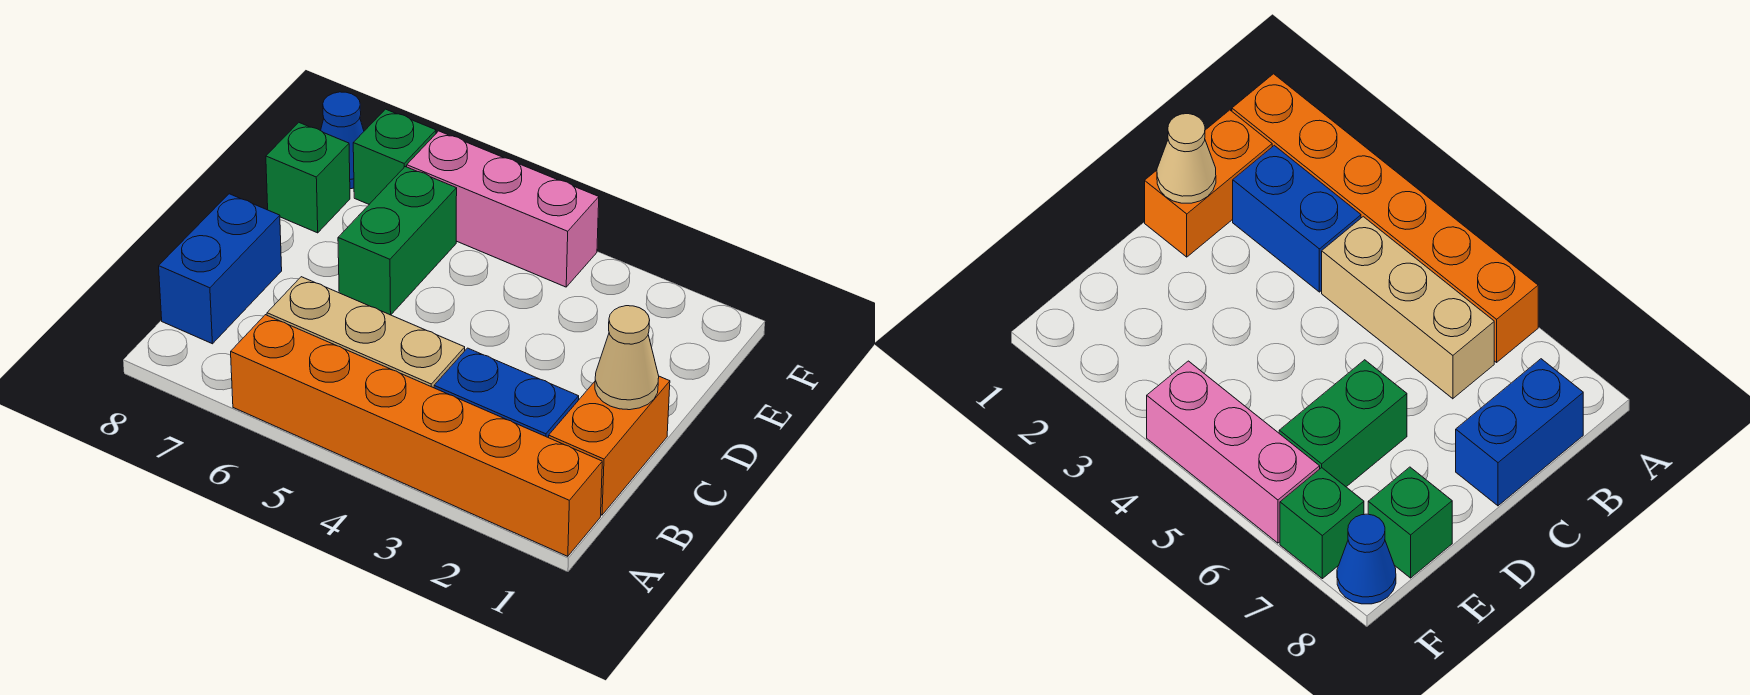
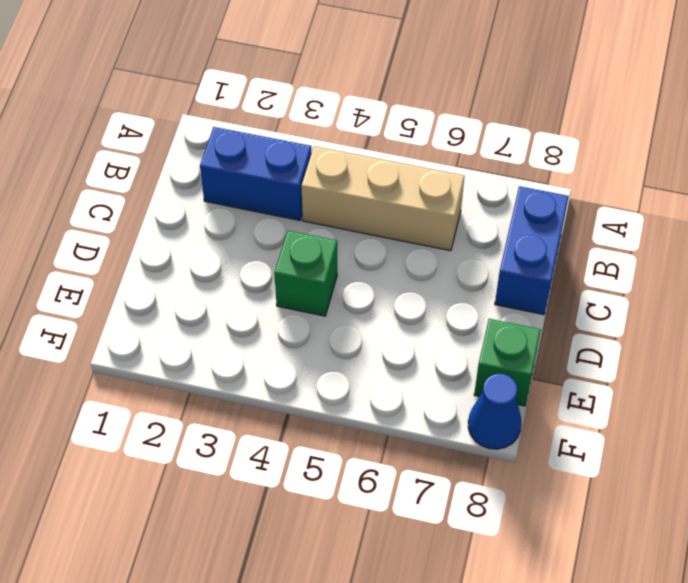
green brick D4 level 1 -> green brick F7 level 1
none -> orange brick A1:A6 level 1
none -> orange brick B1:C1 level 1

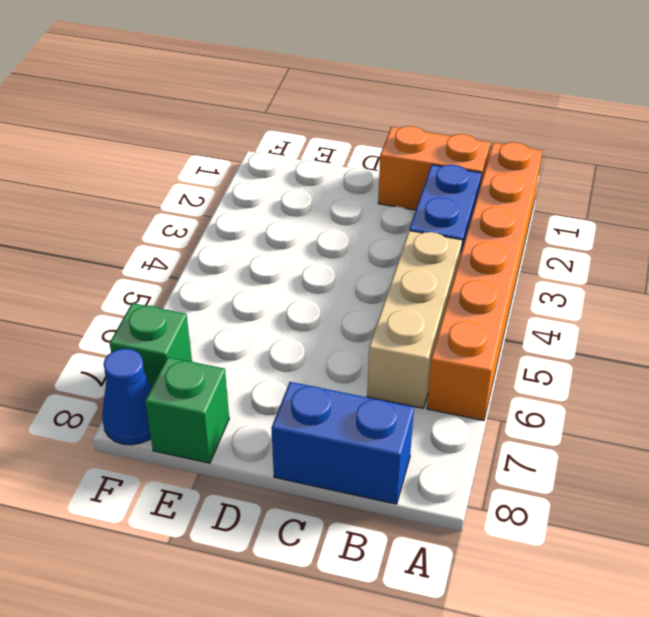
none -> green brick D6:E6 level 1
none -> pink brick F4:F6 level 1

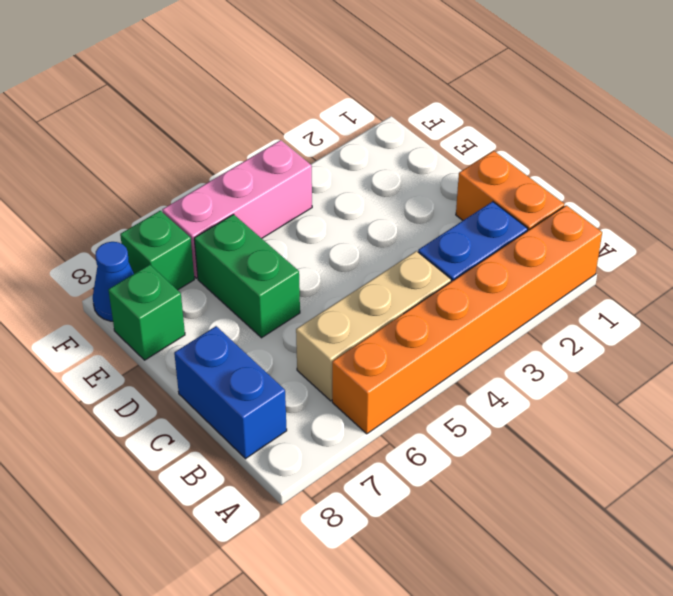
none -> tan cone C1 level 2

